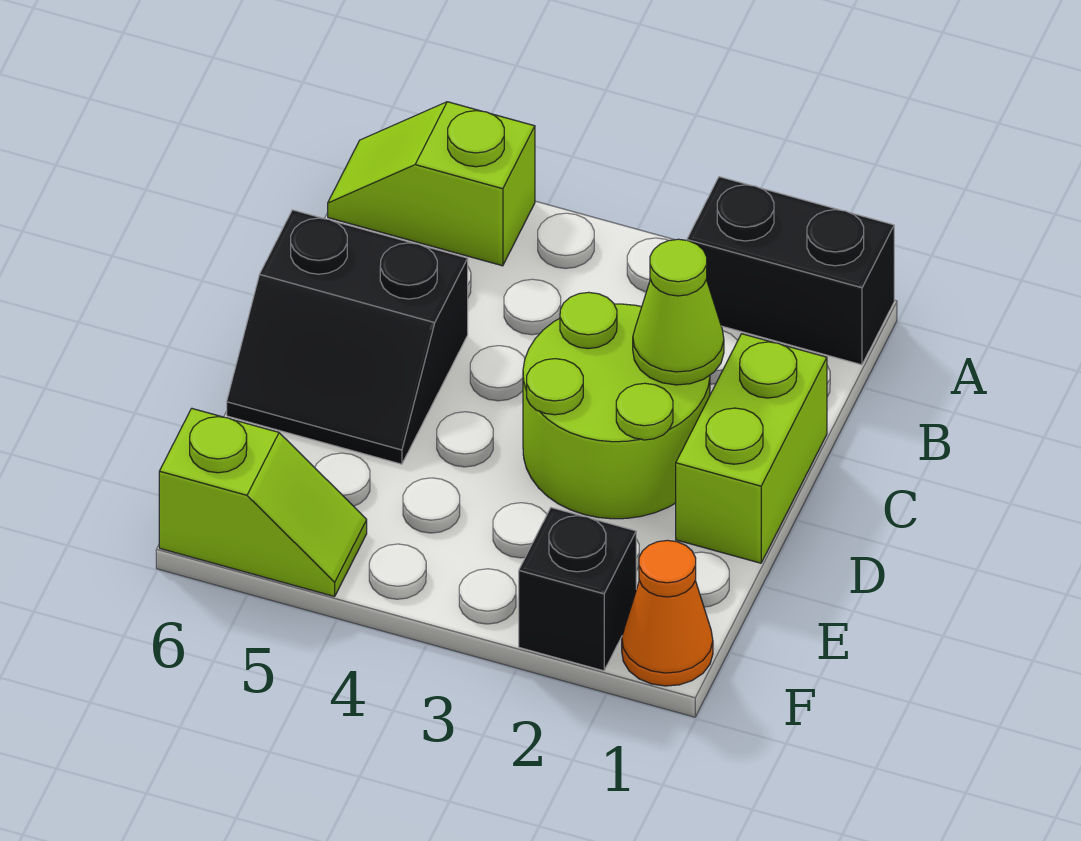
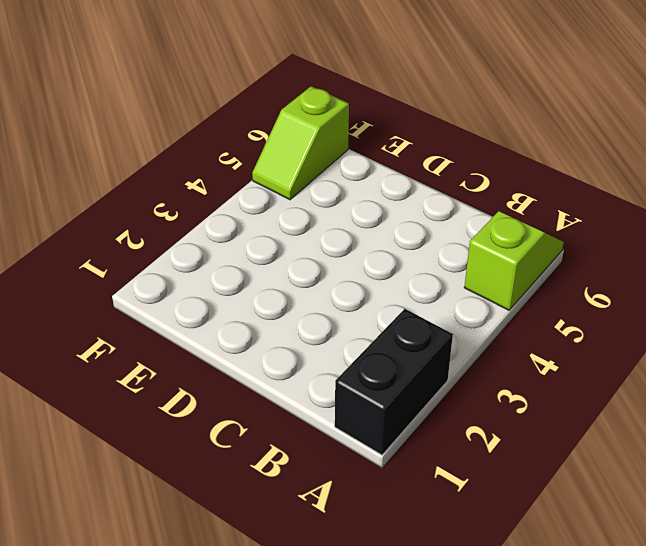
none -> lime brick C1:D1 level 1
none -> lime round brick C2:D3 level 1

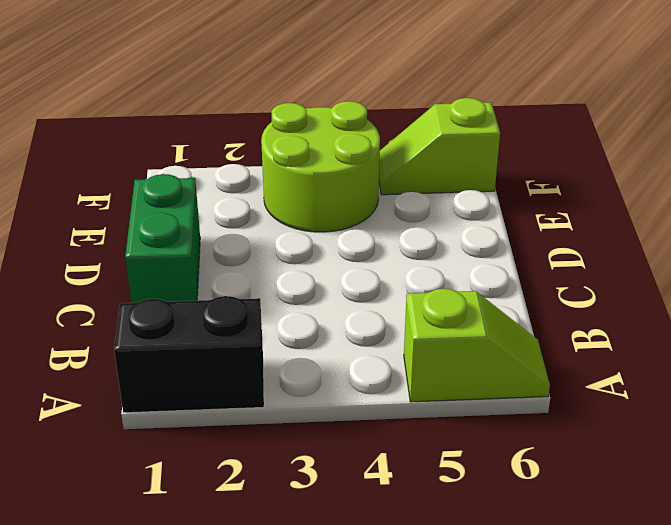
green brick C1:D1 level 1 -> lime brick C1:D1 level 1
lime round brick E3:F4 level 1 -> lime round brick C2:D3 level 1
none -> black slope C5:D6 level 1 top C
none -> orange cone F1 level 1

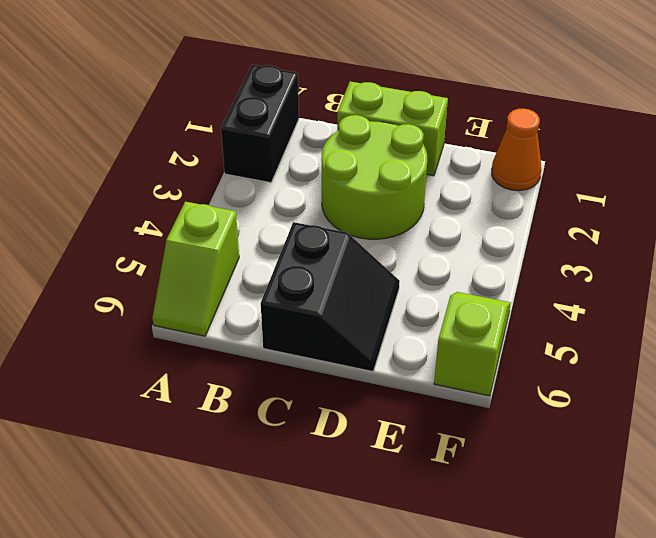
none -> black brick F2 level 1
none -> lime cone C2 level 2

